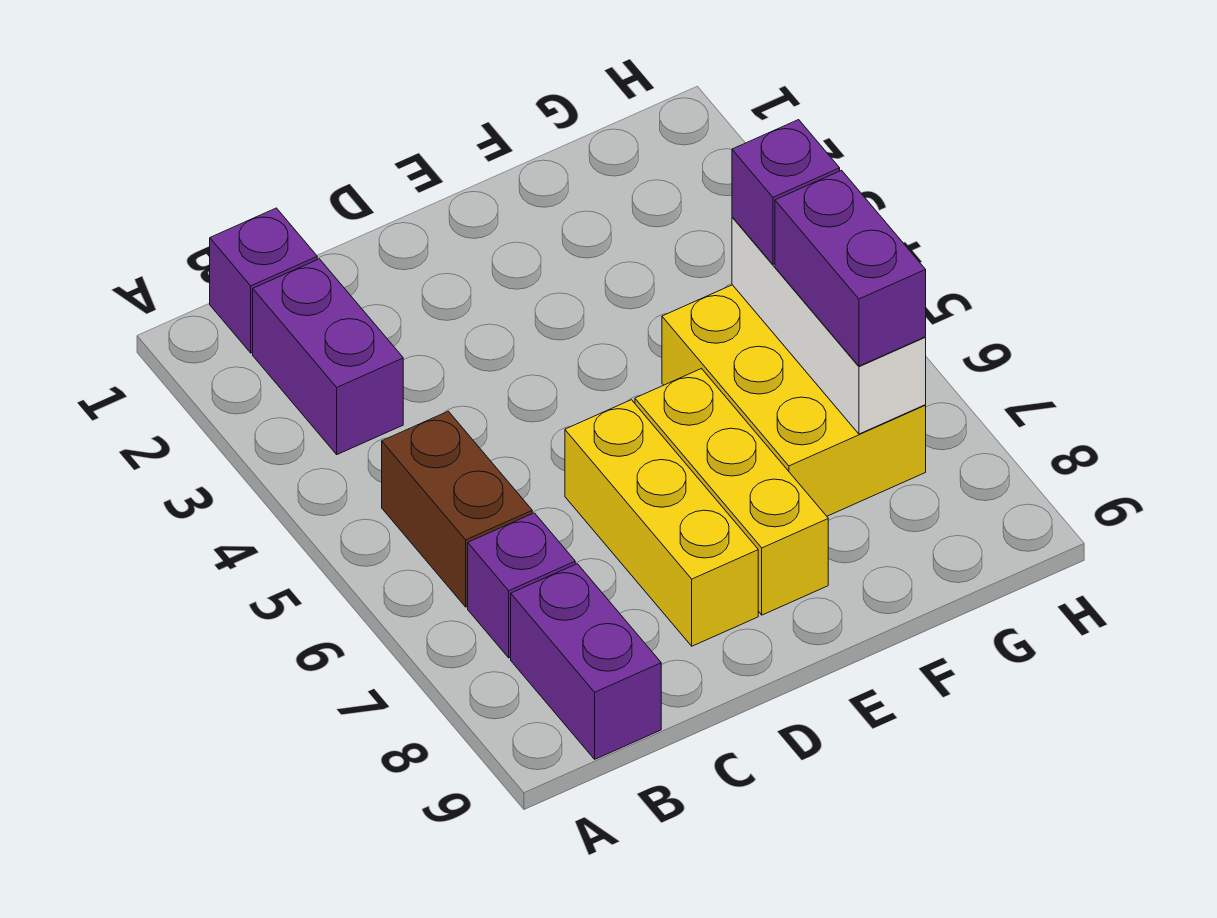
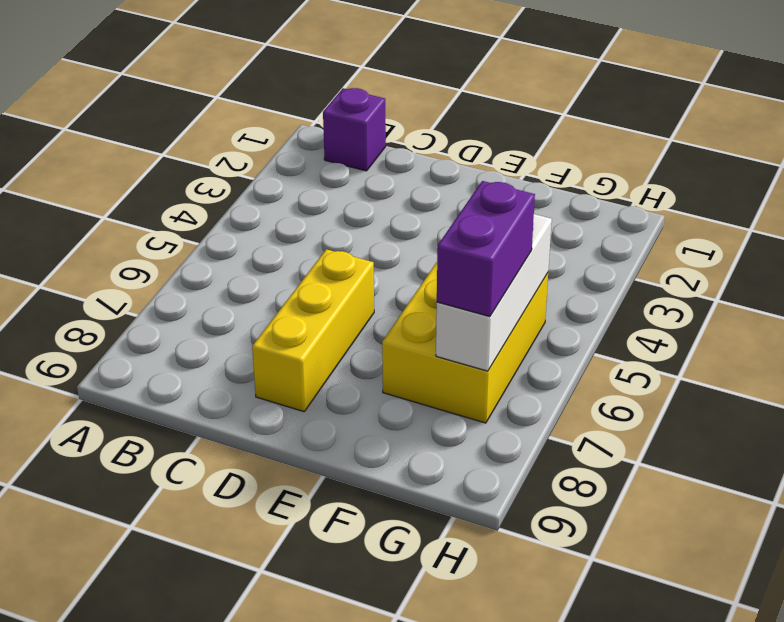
none -> purple brick B2:B3 level 1
none -> brown brick B5:B6 level 1

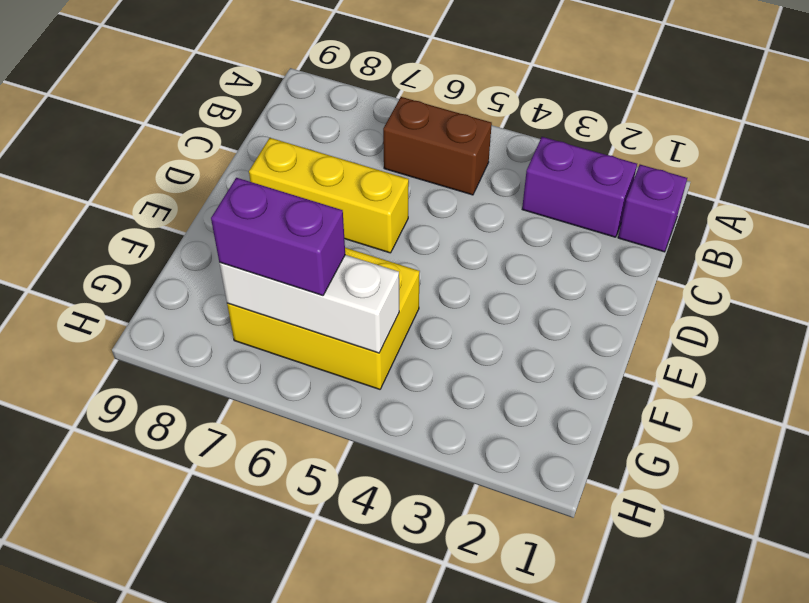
none -> purple brick B7 level 1
none -> purple brick B8:B9 level 1

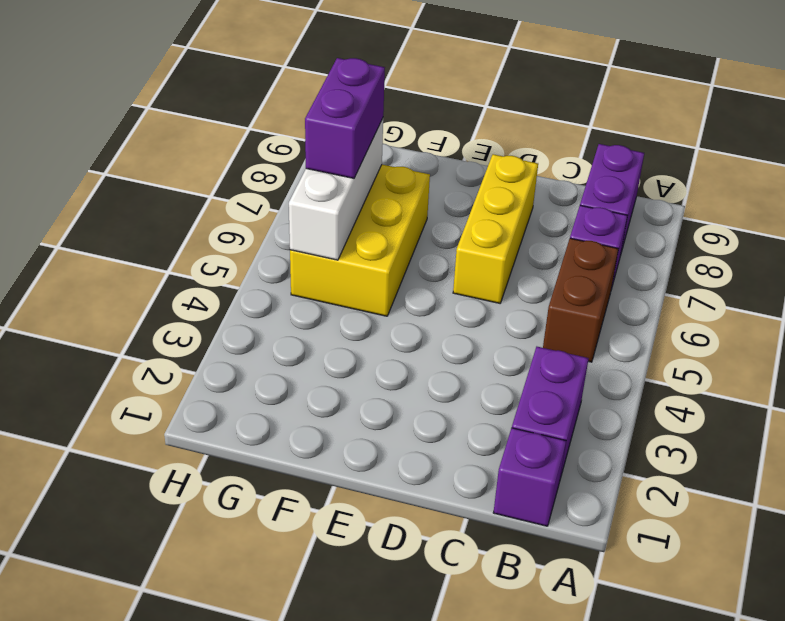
none -> yellow brick E6:E8 level 1
none -> purple brick G5 level 3

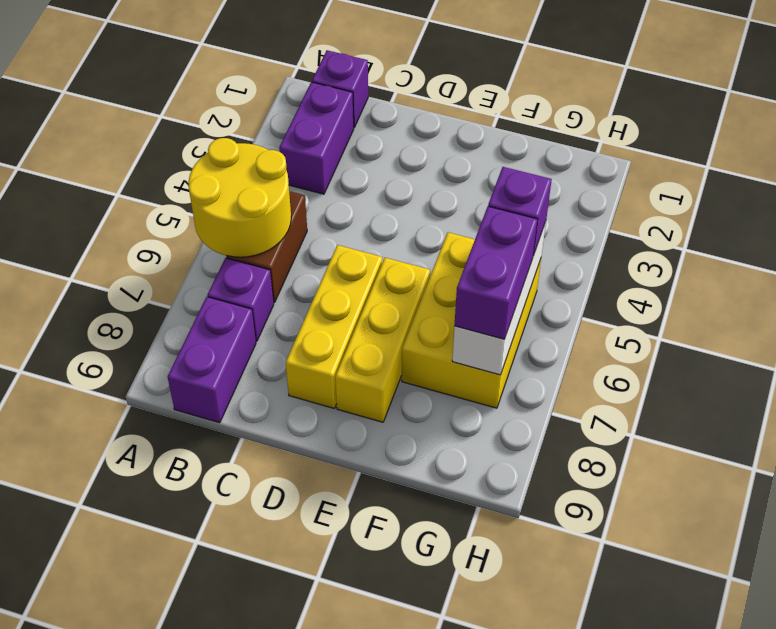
yellow round brick A5:B6 level 2 -> none

